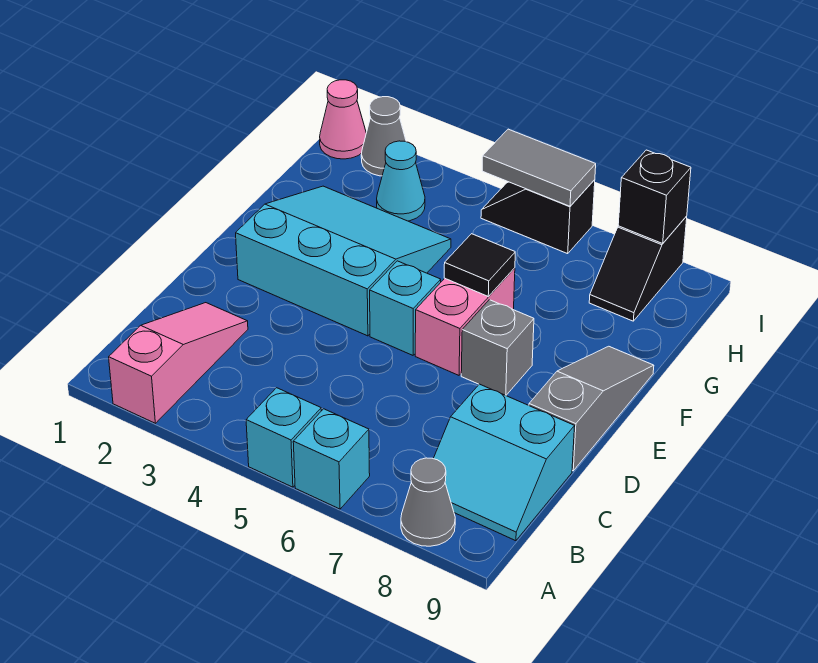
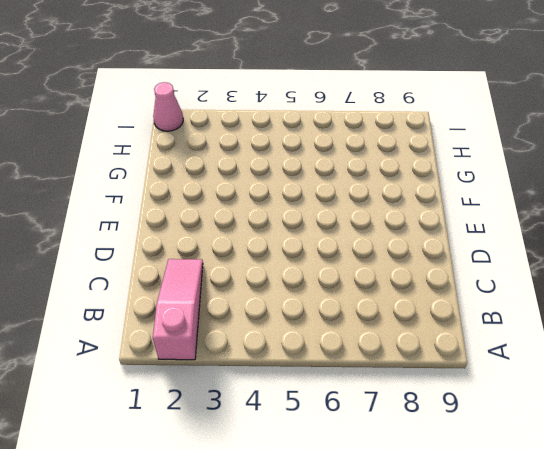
none -> cyan brick A5 level 1
none -> cyan brick A6 level 1
none -> grey cone A8 level 1

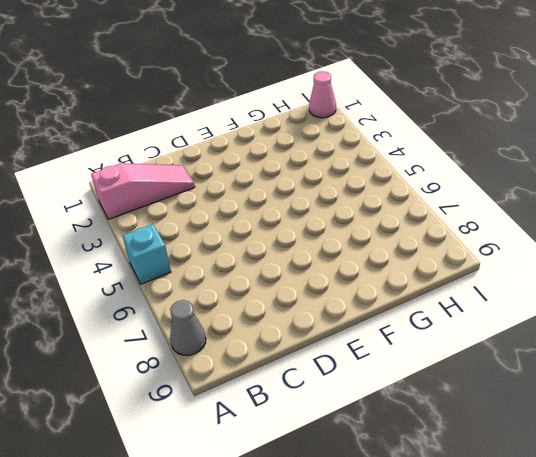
none -> cyan brick A6 level 1
none -> cyan slope B8:C9 level 1 top C
none -> grey slope D9:F9 level 1 top D

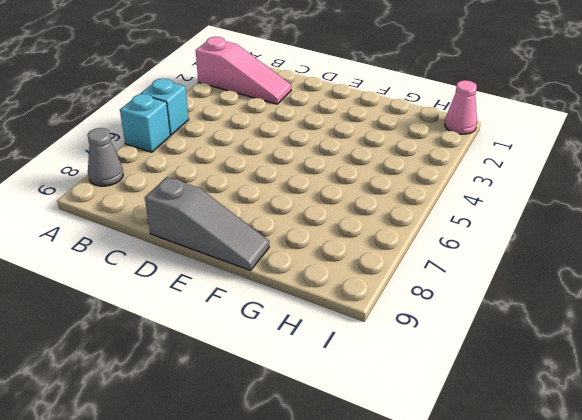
none -> cyan slope B8:C9 level 1 top C
none -> cyan slope E2:G4 level 1 top E
none -> cyan brick E5 level 1

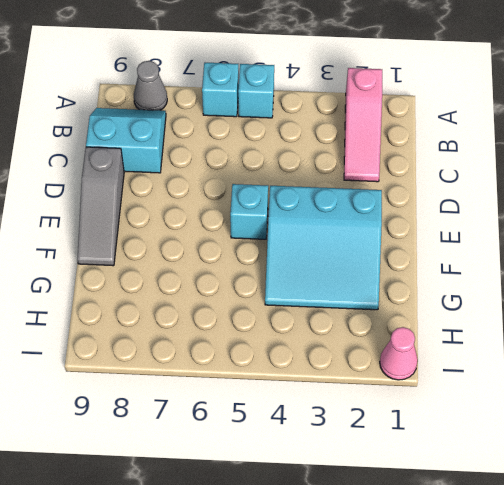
none -> pink brick E6:F6 level 1
none -> grey brick E7 level 1
none -> cyan cone H3 level 1

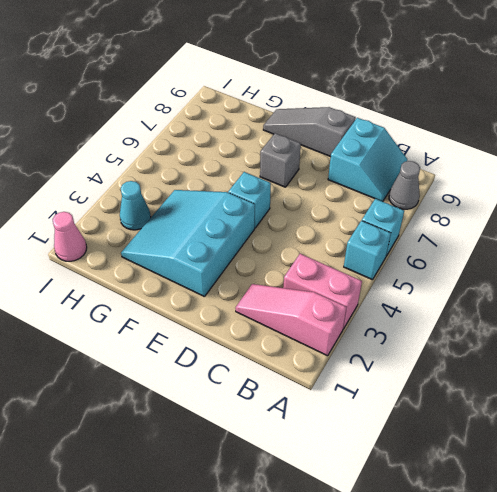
pink brick A3:B3 level 1 -> pink brick E6:F6 level 1
none -> black slope H8:I8 level 1 top I
none -> grey cone I2 level 1
none -> black slope I5:I6 level 1 top 6

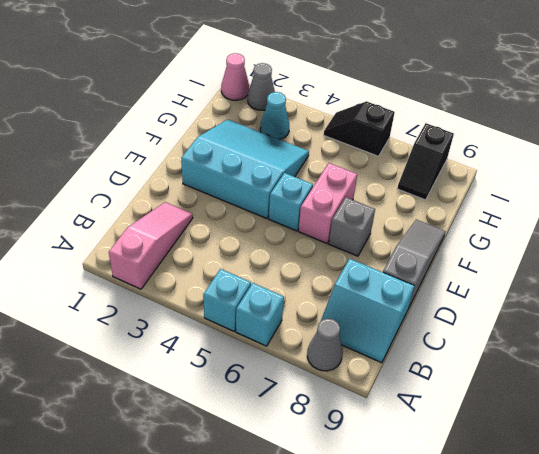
none -> black tile F6 level 2
none -> grey tile I5:I6 level 2
none -> black brick I8 level 2

